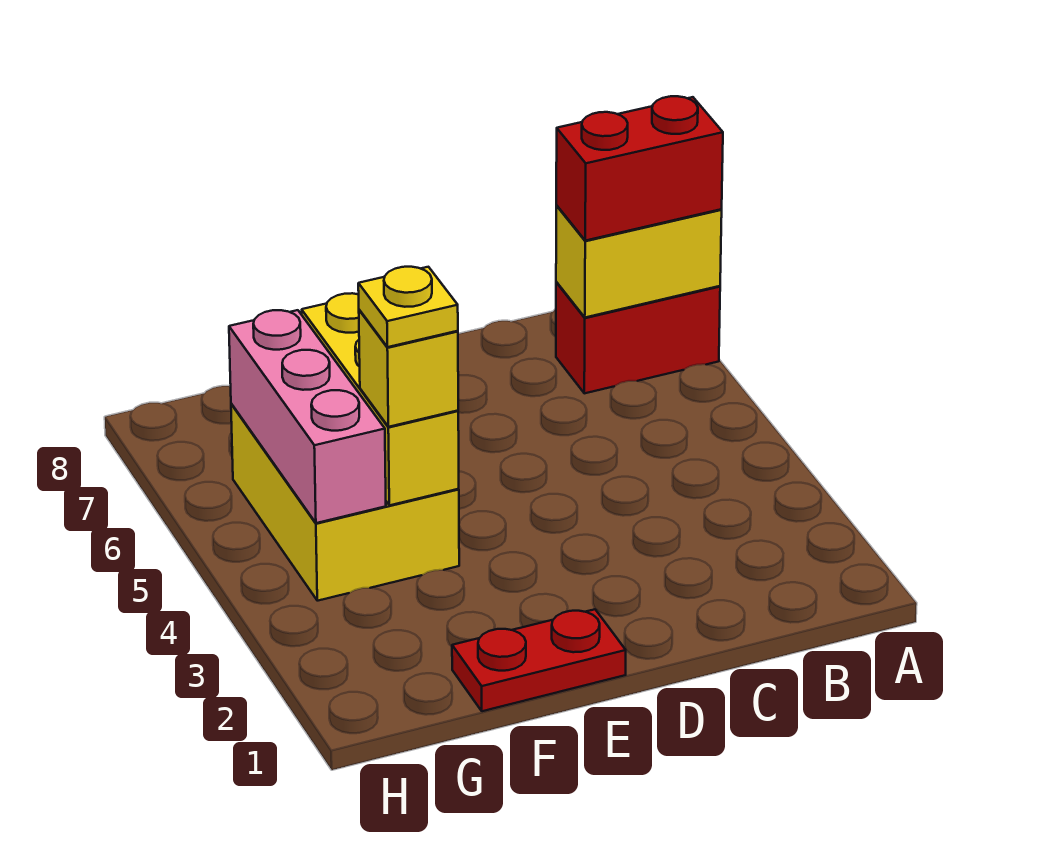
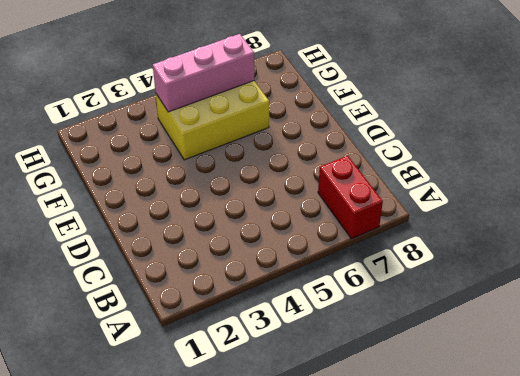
none -> red plate E1:F1 level 1
none -> yellow brick A7:B7 level 2

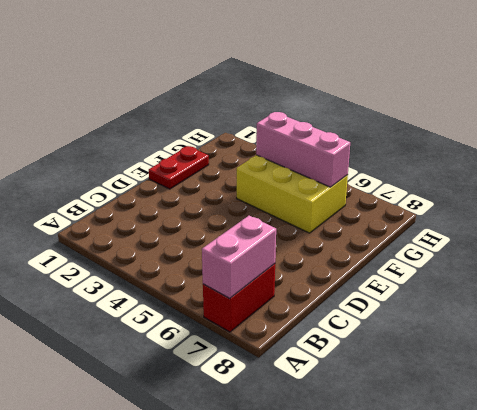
pink brick A7:B7 level 2 -> yellow brick A7:B7 level 2
none -> yellow brick F4:F6 level 2
none -> red brick A7:B7 level 3

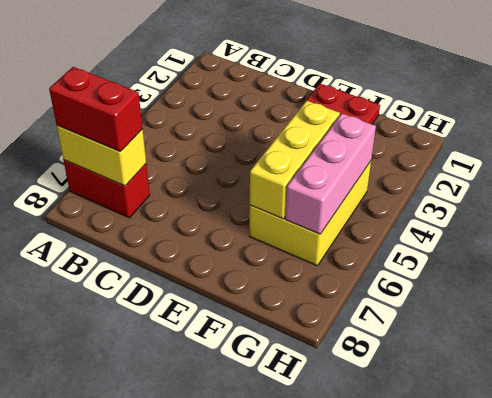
none -> yellow brick F4 level 3
none -> yellow plate F4 level 4

